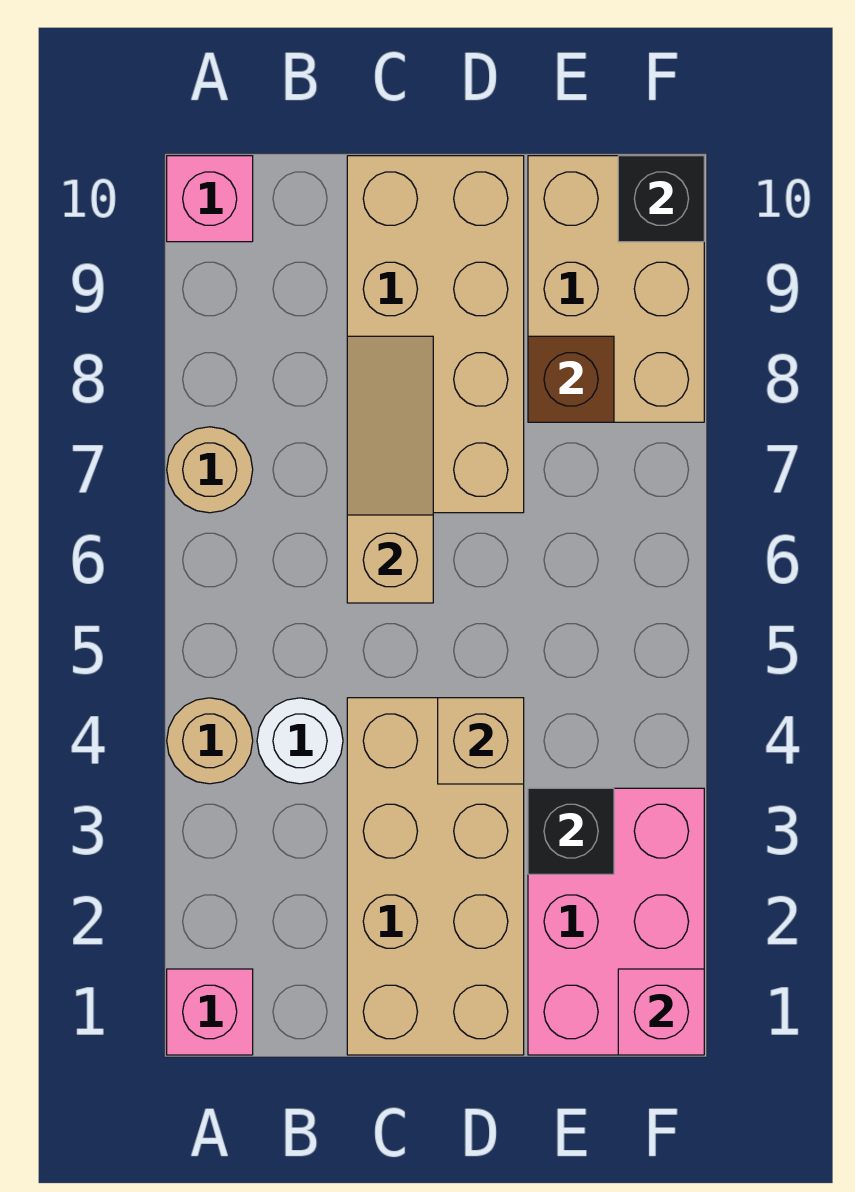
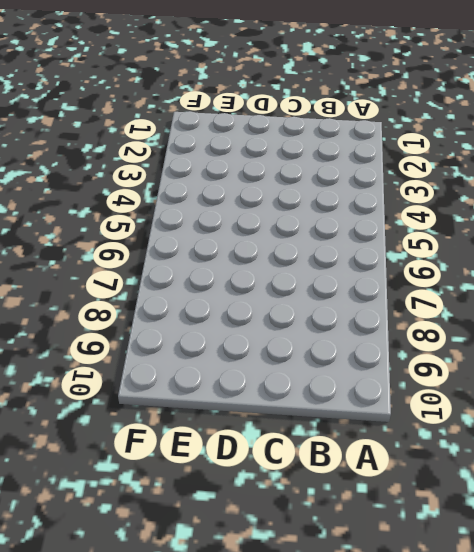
none -> pink brick A1 level 1
none -> tan round brick A4 level 1
none -> tan round brick A7 level 1

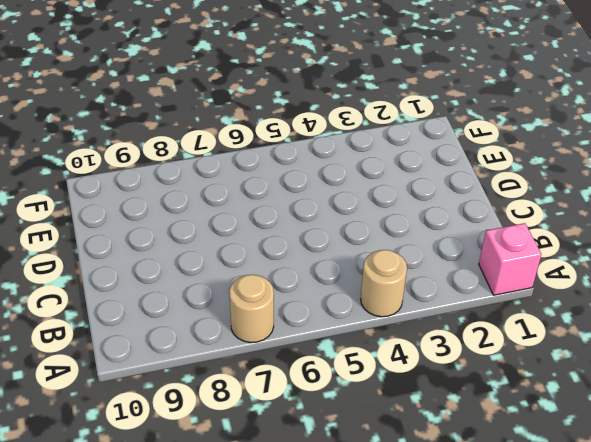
none -> pink brick A10 level 1
none -> white round brick B4 level 1
none -> tan brick C1:D4 level 1

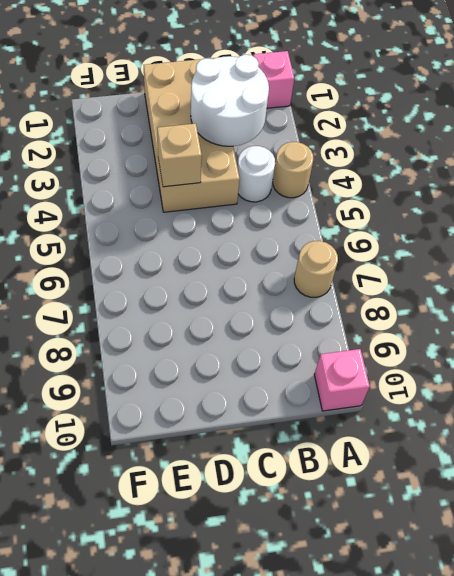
white round brick B2:C3 level 2 -> none
none -> tan brick C7:D10 level 1
none -> pink brick E1:F3 level 1
none -> tan brick E8:F10 level 1

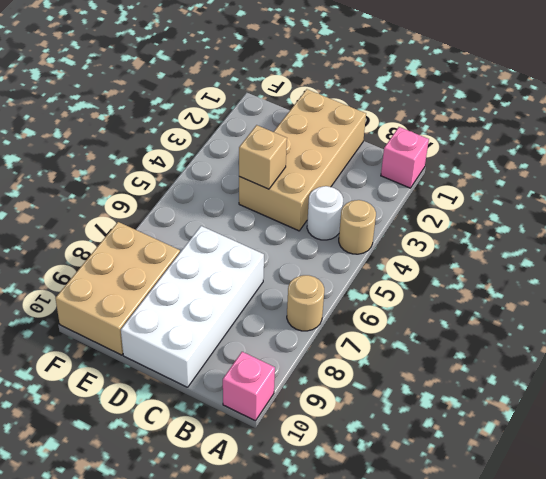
white brick C7:D10 level 1 -> tan brick C7:D10 level 1
none -> pink brick E1:F3 level 1
none -> tan slope C6:C8 level 2 top 6
none -> black brick E3 level 2

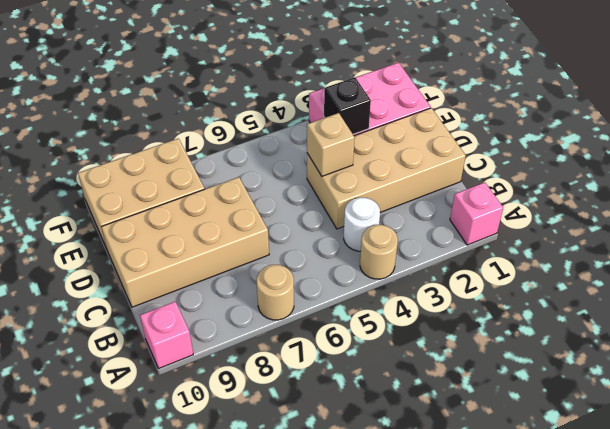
none -> tan slope C6:C8 level 2 top 6
none -> brown brick E8 level 2
none -> pink brick F1 level 2

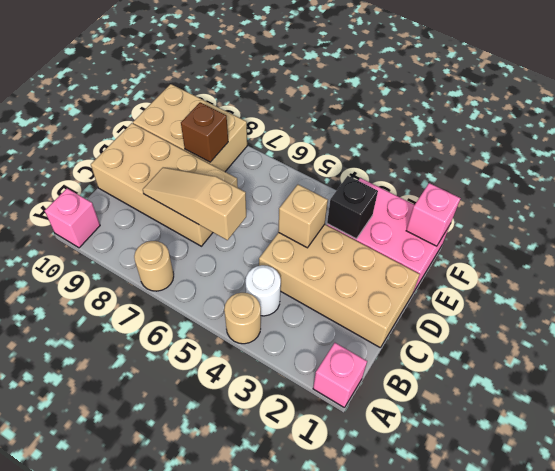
none -> black brick F10 level 2

